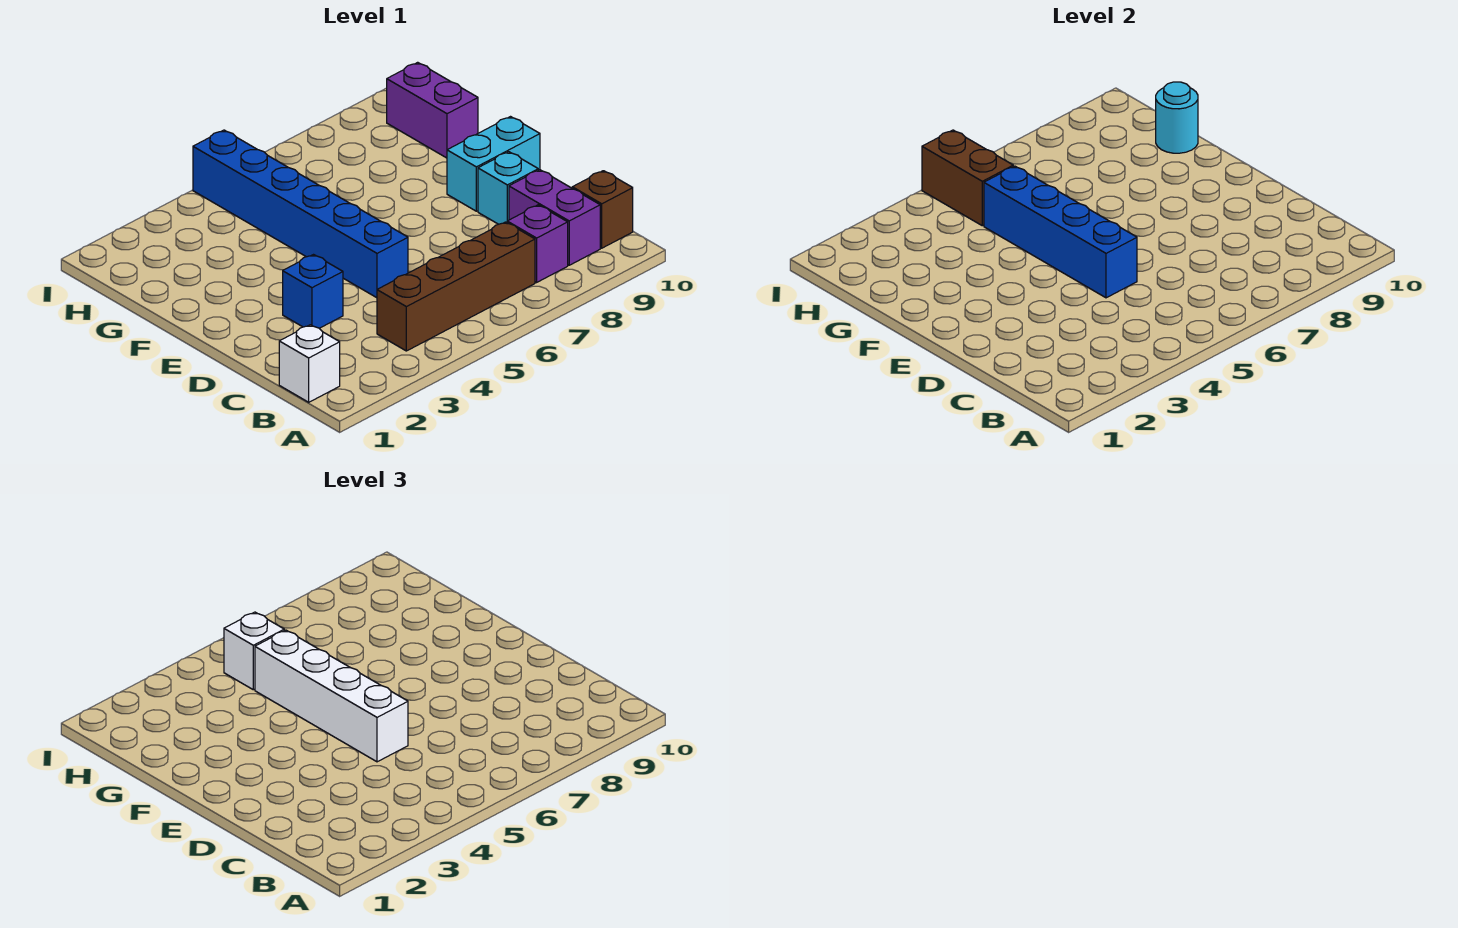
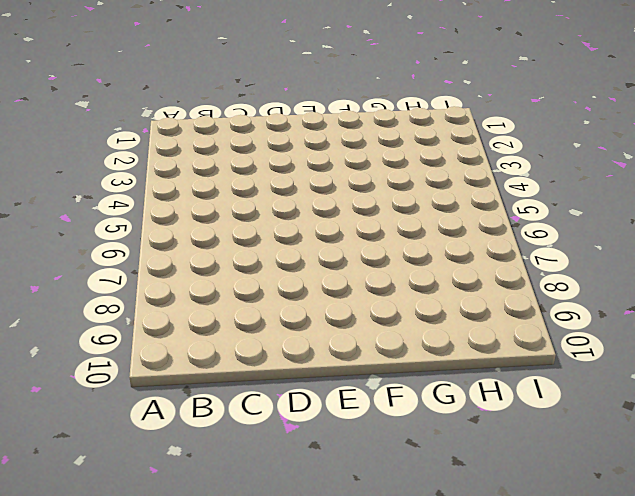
none -> white brick B1 level 1
none -> brown brick B4:B7 level 1
none -> purple brick B8 level 1

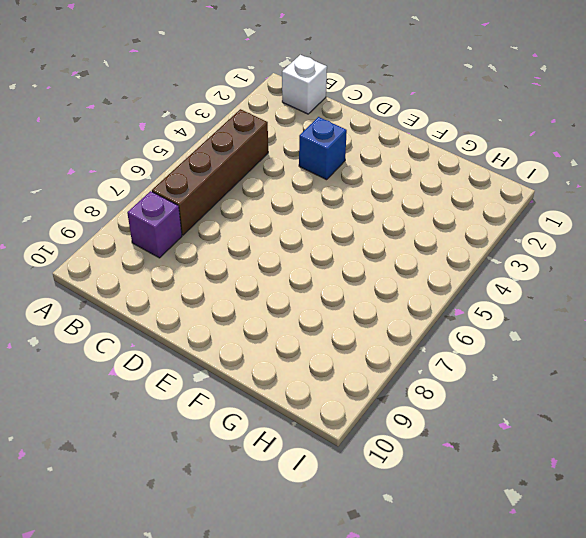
none -> purple brick B9:C9 level 1
none -> brown brick B10 level 1
none -> blue brick D5:I5 level 1

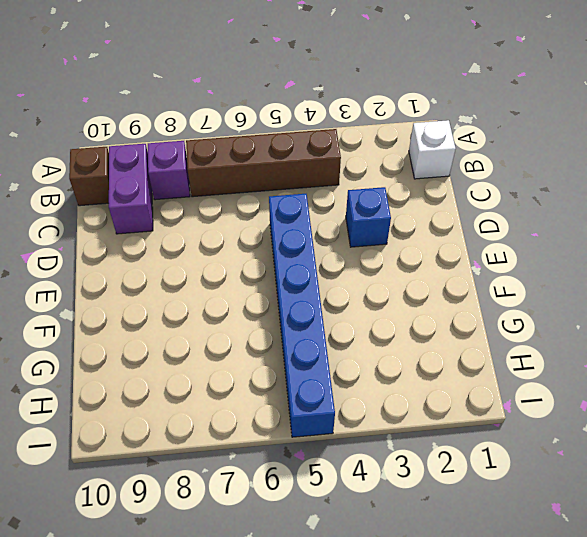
none -> cyan brick D9 level 1
none -> cyan brick E9:E10 level 1
none -> purple brick G10:H10 level 1

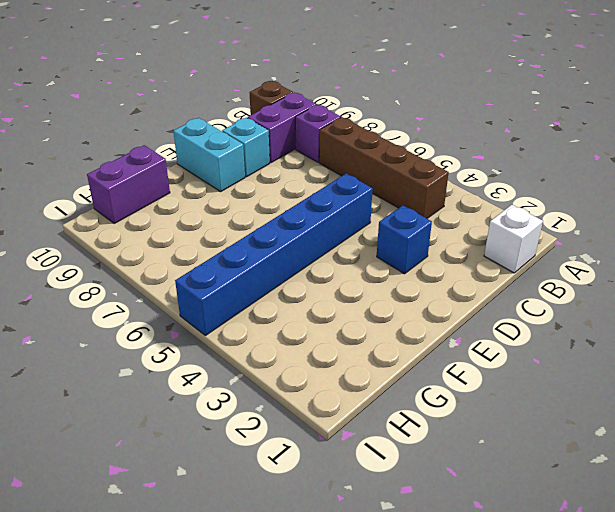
none -> blue brick D5:G5 level 2
none -> cyan round brick G10 level 2
none -> brown brick H5:I5 level 2

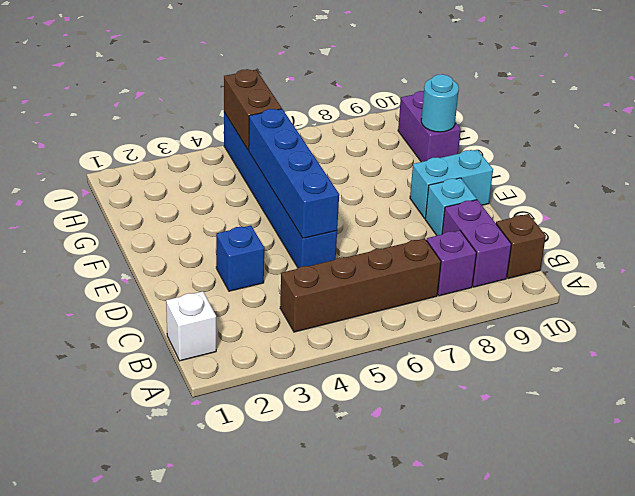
none -> white brick D5:G5 level 3
none -> white brick H5 level 3

